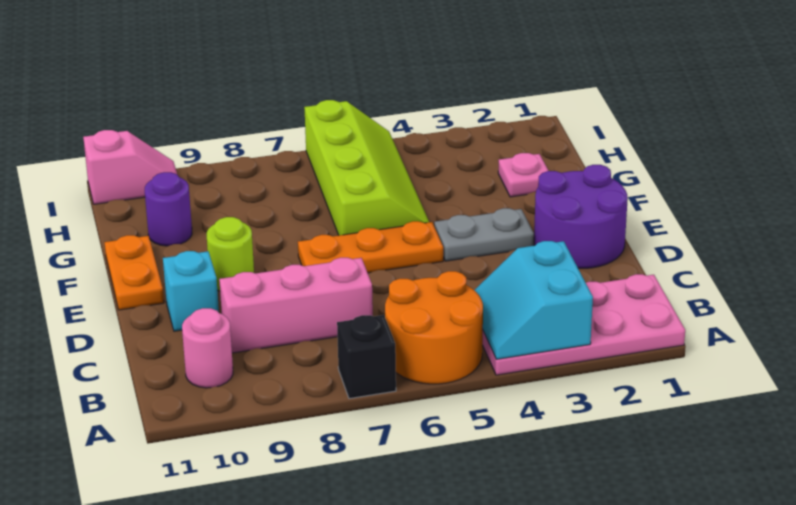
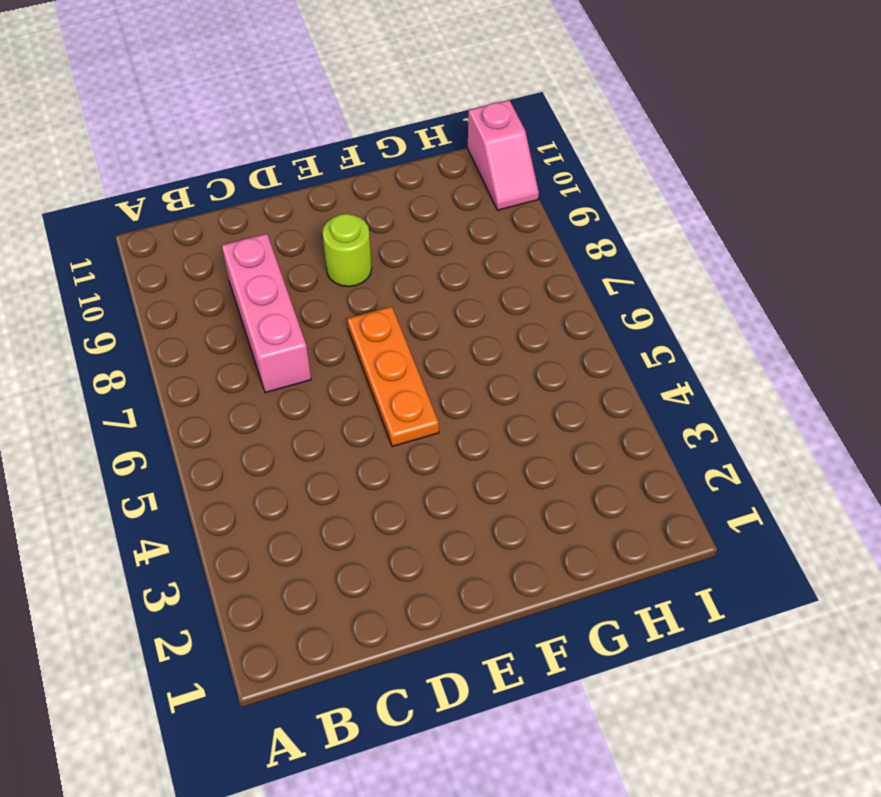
none -> pink plate A1:B4 level 1
none -> orange round brick A5:B6 level 1
none -> black brick A7 level 1

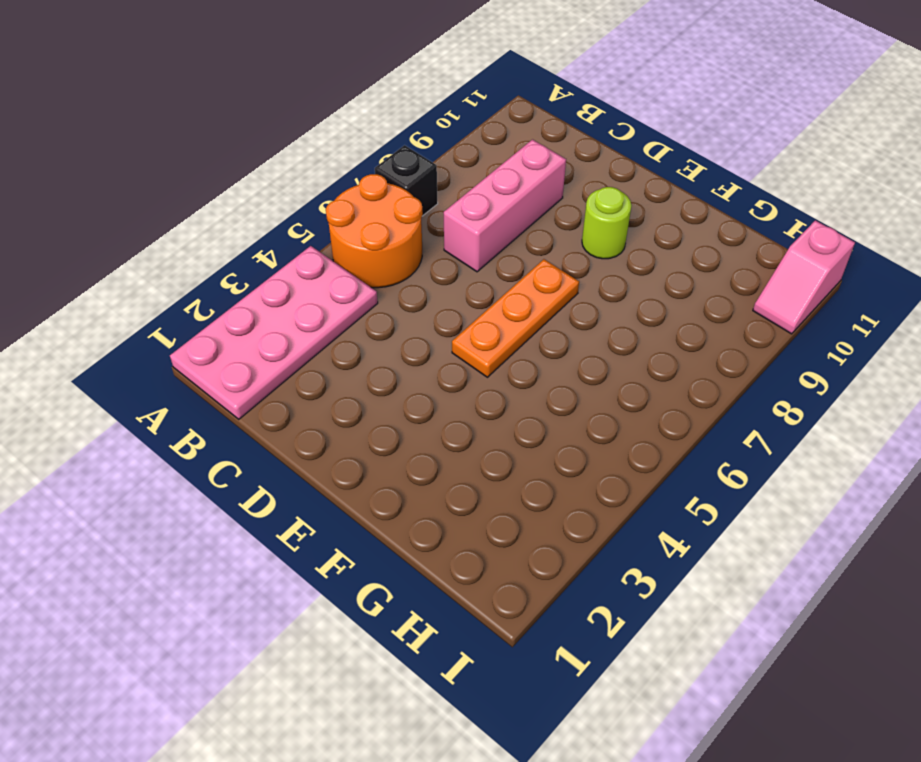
none -> pink round brick B10 level 1
none -> purple round brick D1:E2 level 1
none -> cyan brick D10 level 1

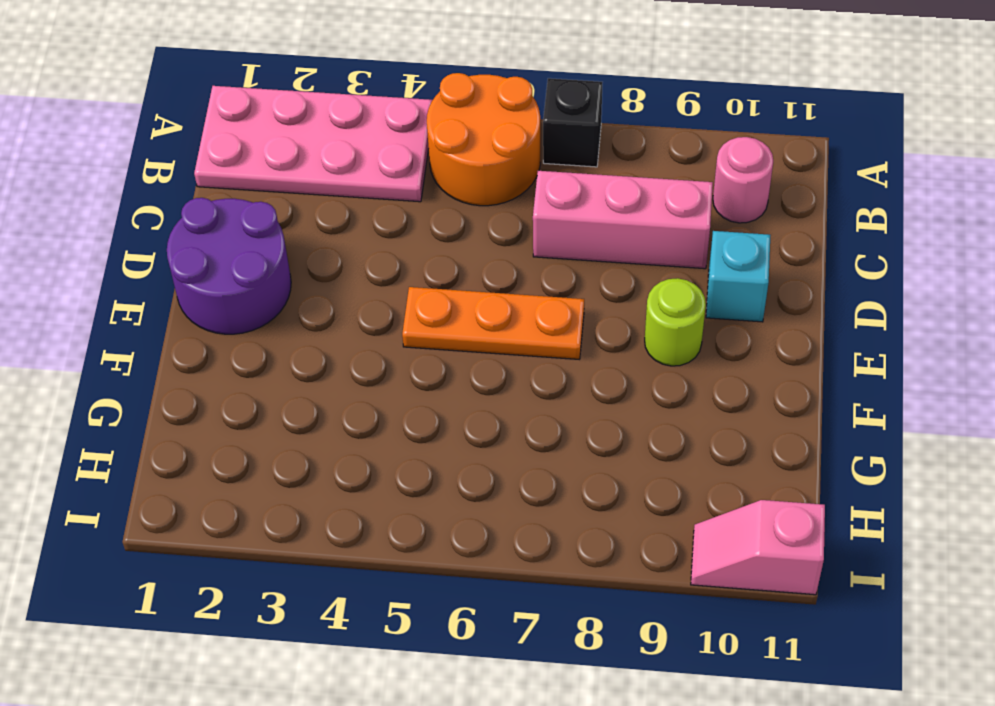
none -> grey plate E3:E4 level 1
none -> orange plate E11:F11 level 1
none -> lime slope F5:I6 level 1 top 6

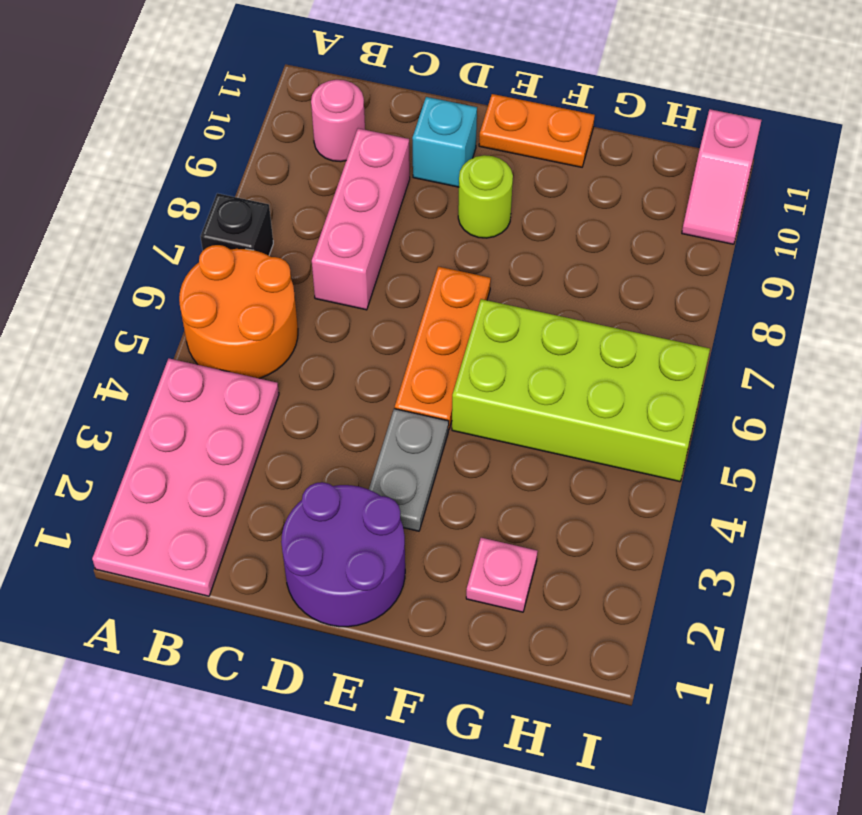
lime brick F5:I6 level 1 -> lime slope F5:I6 level 1 top 6
none -> purple round brick G10 level 1
none -> cyan slope A3:B4 level 2 top 3

